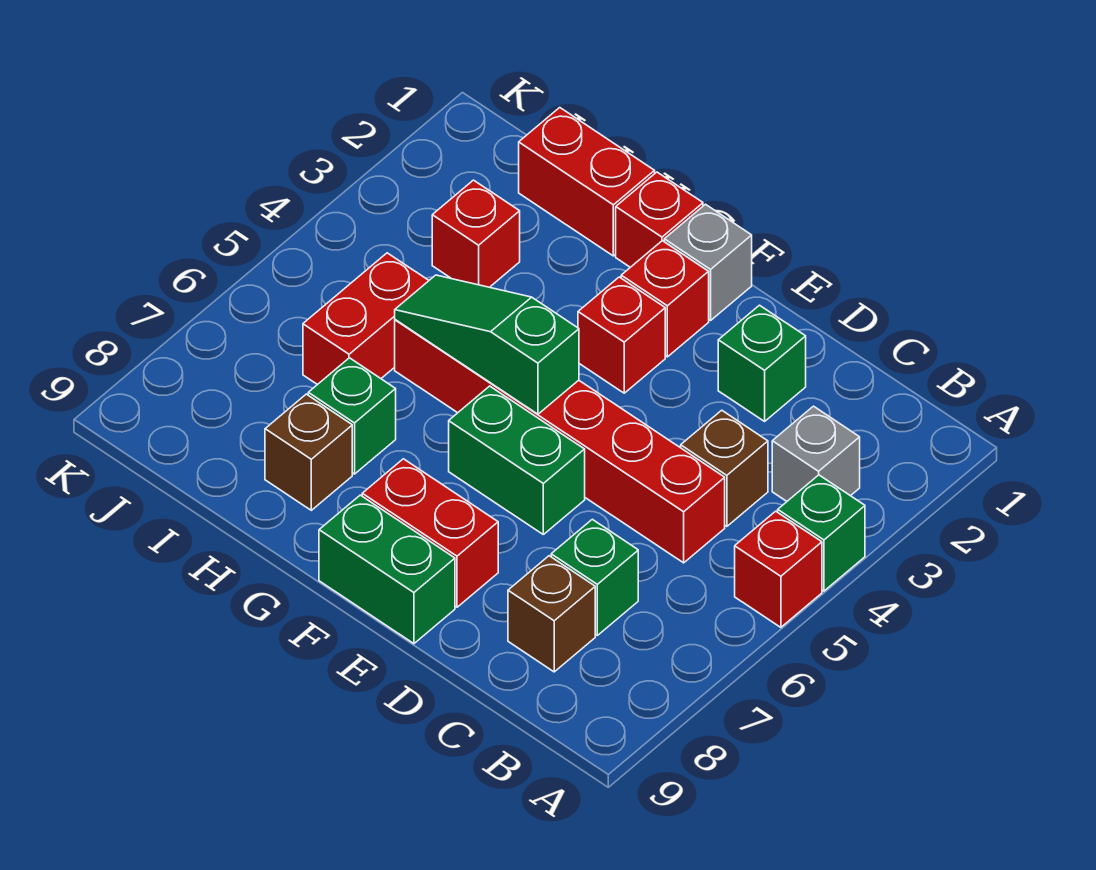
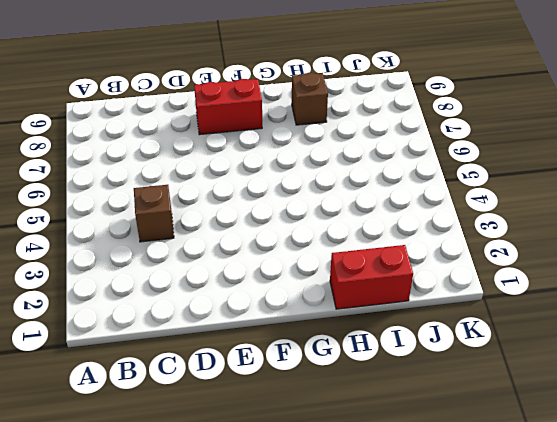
none -> green brick A4 level 1
none -> red brick A5 level 1
none -> grey brick B3 level 1

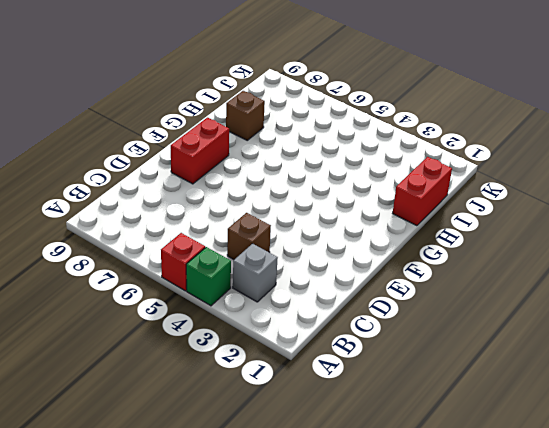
none -> red brick C5:H5 level 1
none -> green brick C7 level 1
none -> brown brick C8 level 1

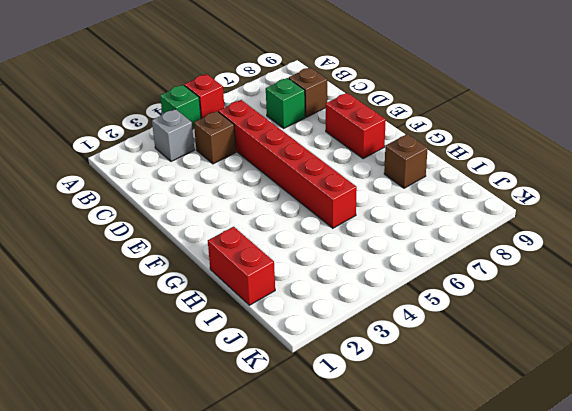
none -> green brick D2 level 1
none -> green brick E6:F6 level 1
none -> green brick E9:F9 level 1

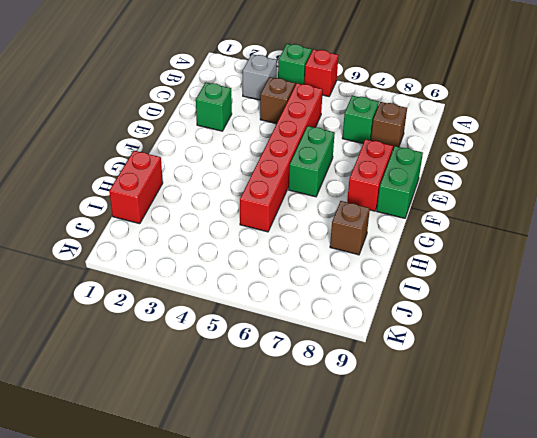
none -> grey brick F1 level 1
none -> red brick F2 level 1
none -> red brick F3 level 1

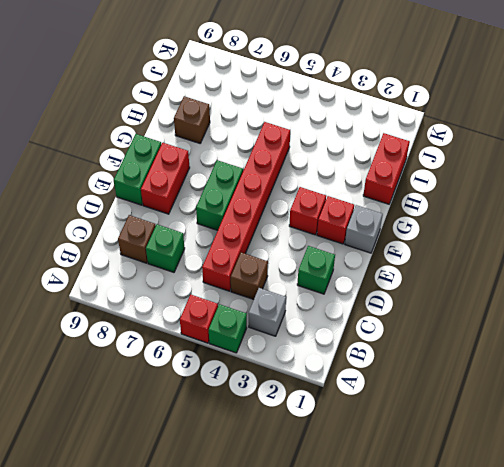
none -> red brick G1 level 1
none -> green brick H7 level 1
none -> red brick I3 level 1

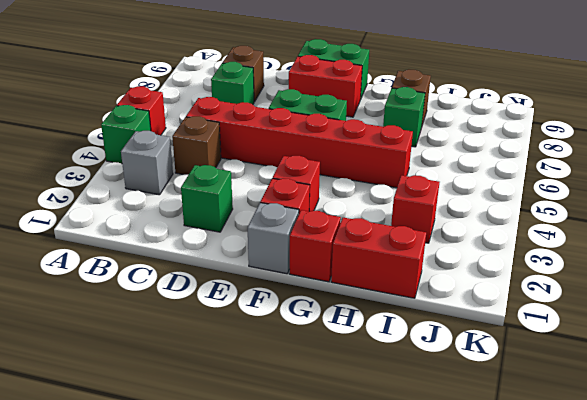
none -> red brick I5:I6 level 1
none -> green slope F5:H5 level 2 top F

